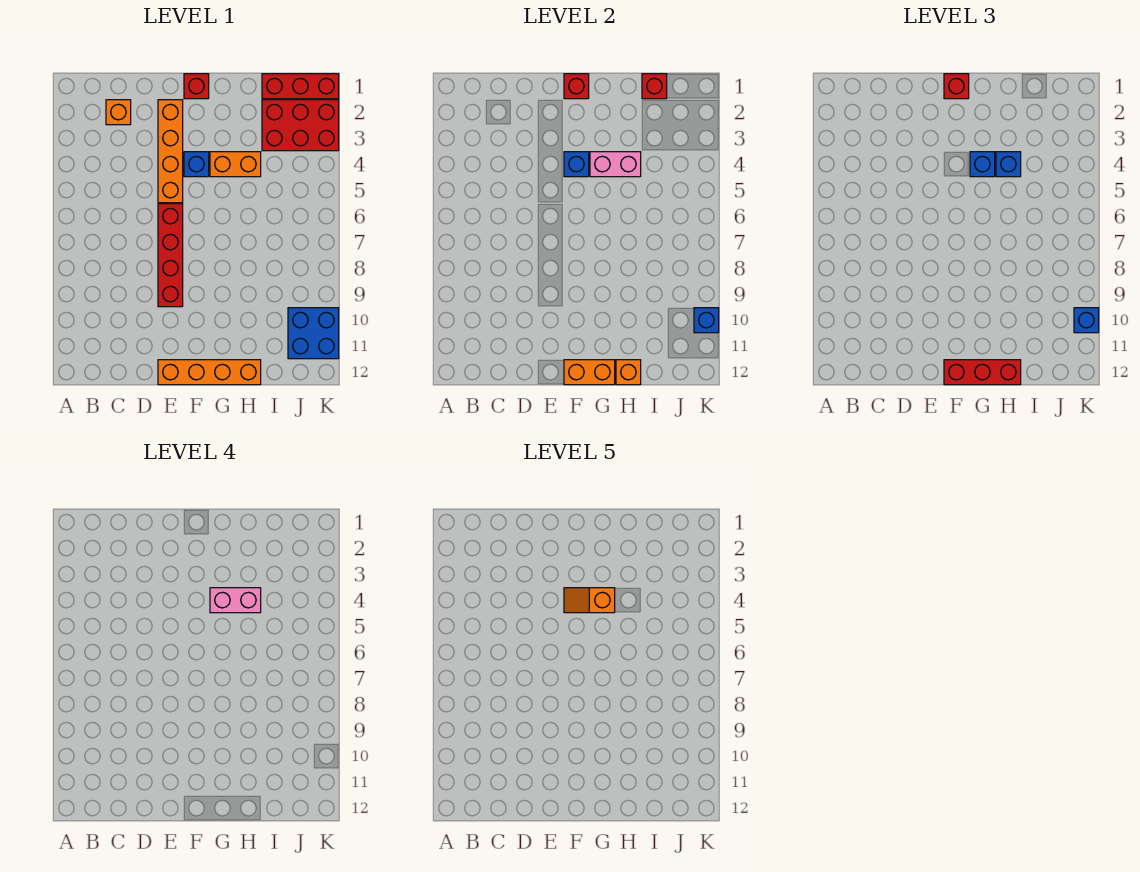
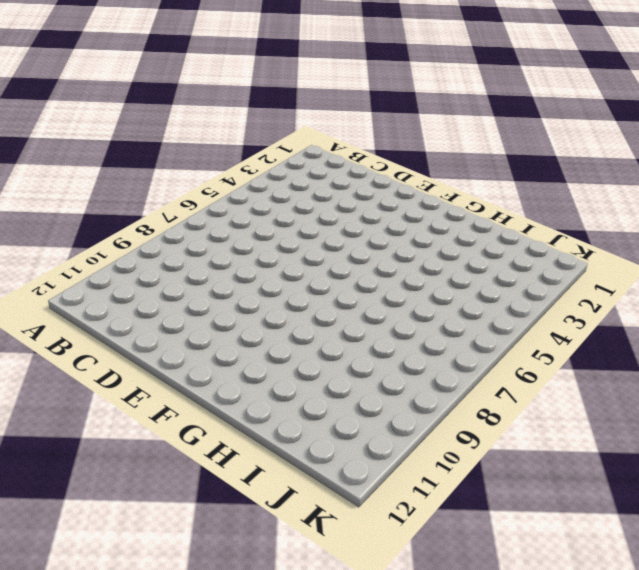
none -> orange brick C2 level 1
none -> orange brick E2:E5 level 1
none -> red brick E6:E9 level 1

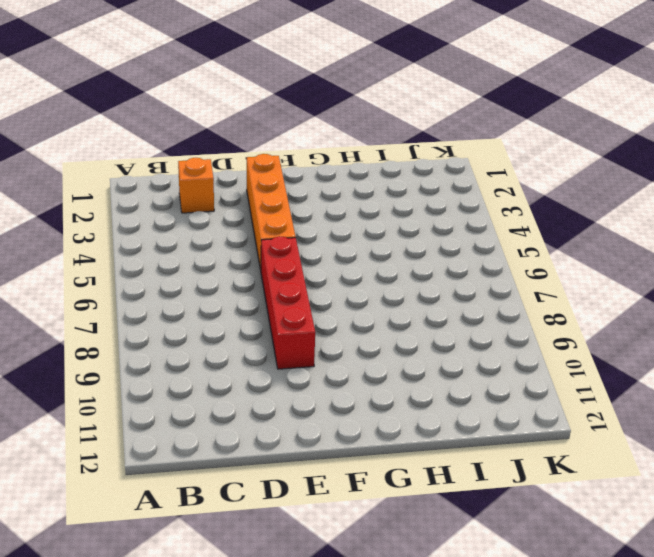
none -> orange brick E12:H12 level 1
none -> red brick F1 level 1
none -> blue brick F4 level 1

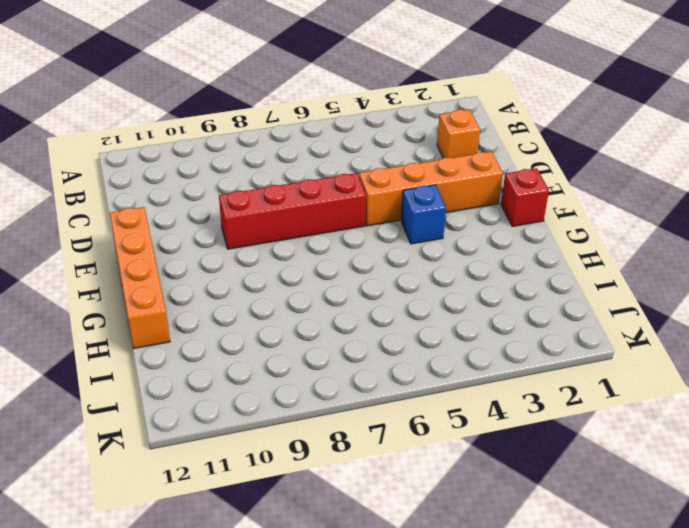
none -> orange brick G4:H4 level 1
none -> red brick I1:K1 level 1
none -> red brick I2:K3 level 1

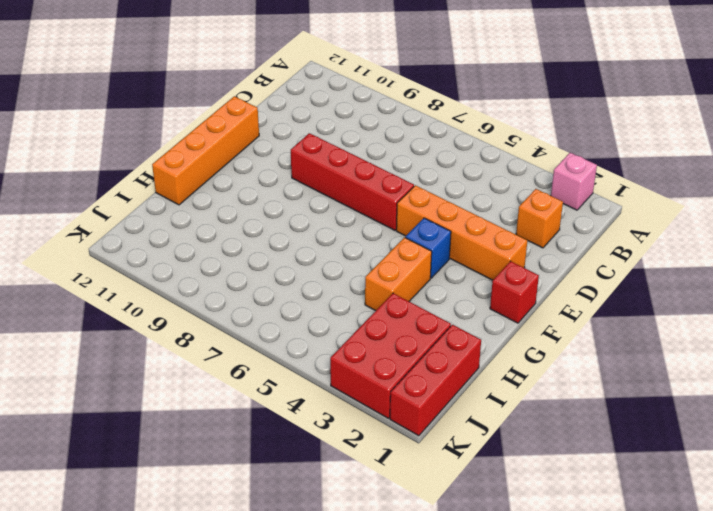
pink brick A2 level 1 -> none
none -> blue brick J10:K11 level 1
none -> red brick F1 level 2
none -> blue brick F4 level 2

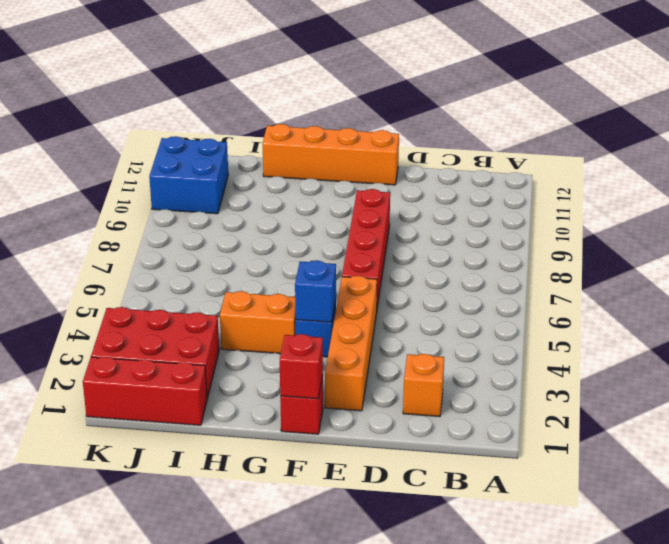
none -> orange brick F12:G12 level 2
none -> pink brick G4:H4 level 2
none -> orange brick H12 level 2

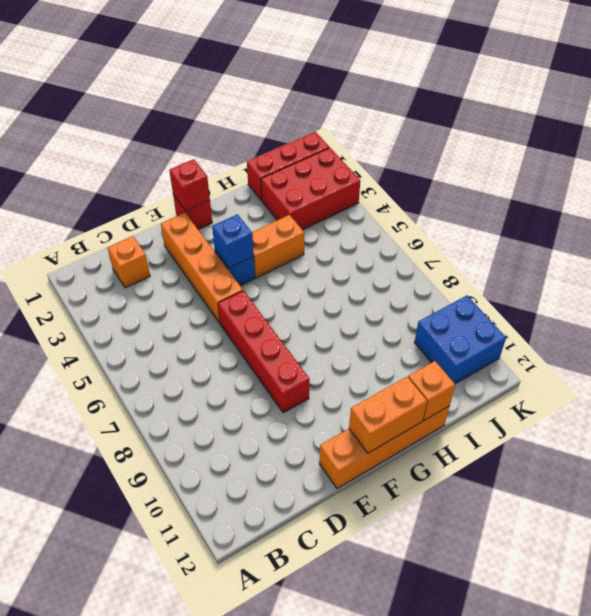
none -> pink brick G4:H4 level 2
none -> red brick I1 level 2
none -> blue brick K10 level 2

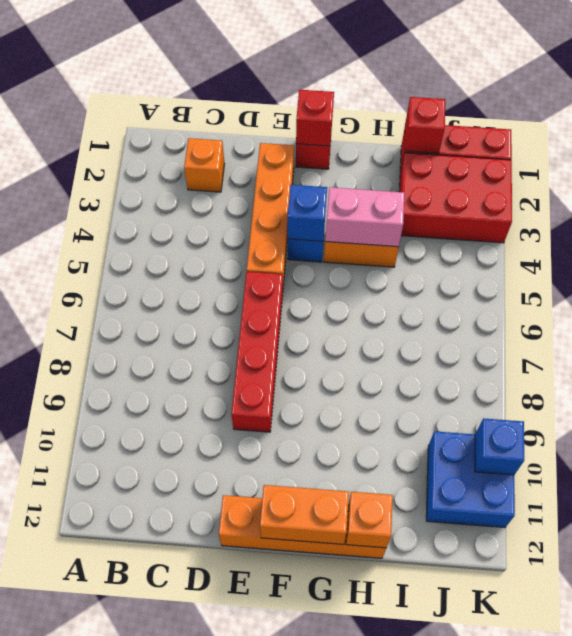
none -> red brick F1 level 3
none -> red brick F12:H12 level 3
none -> blue brick G4 level 3

